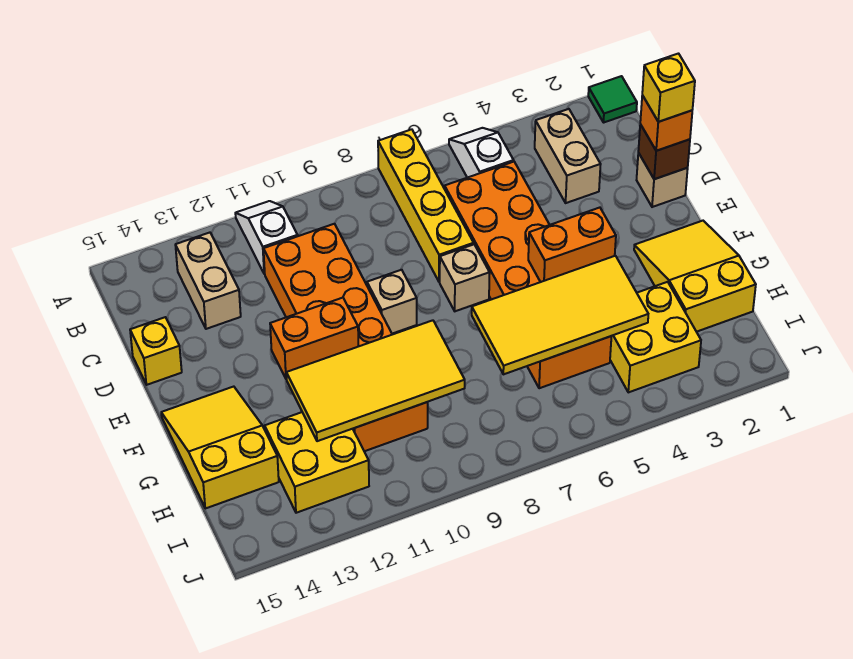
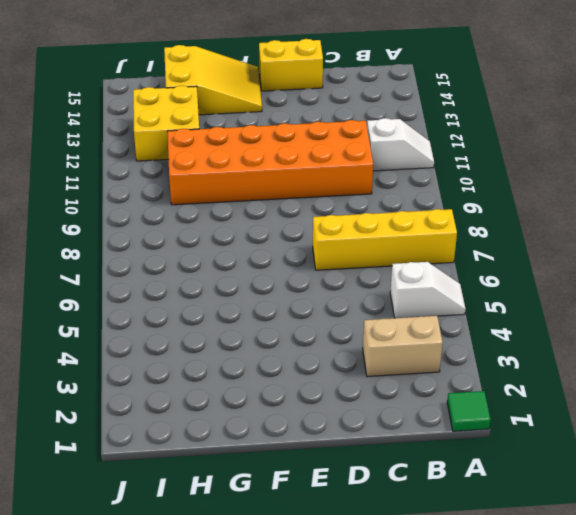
yellow brick D15:E15 level 1 -> yellow brick D15 level 1
none -> tan brick B13:C13 level 1
none -> orange brick C5:H6 level 1
none -> tan brick D1 level 1

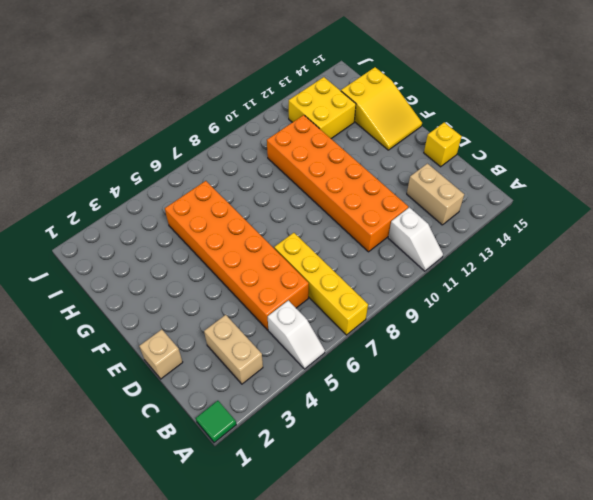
none -> tan brick E7 level 1
none -> tan brick E9 level 1
none -> yellow slope F1:H2 level 1 top H

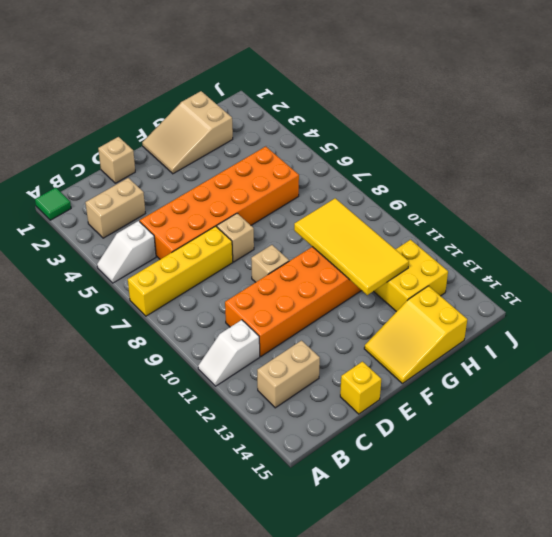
tan slope F1:H2 level 1 top H -> yellow slope F1:H2 level 1 top H
none -> yellow brick H3:I4 level 1
none -> brown brick D1 level 2
none -> orange brick F4:F5 level 2

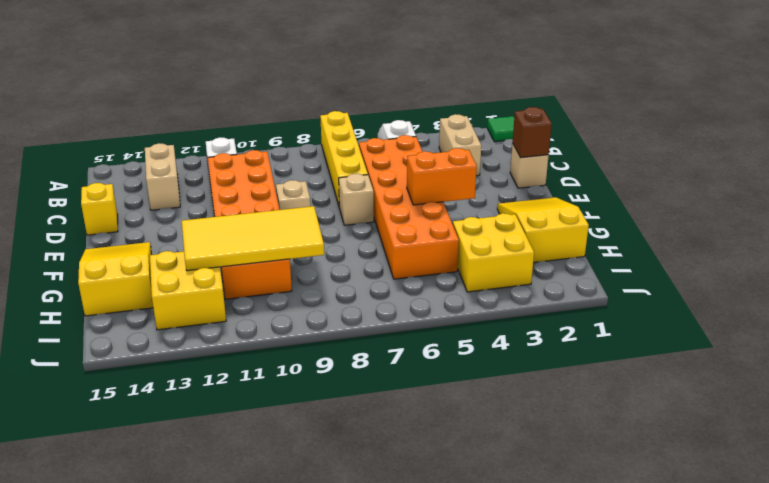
none -> orange brick F11:F12 level 2
none -> yellow tile G4:H7 level 2
none -> orange brick D1 level 3

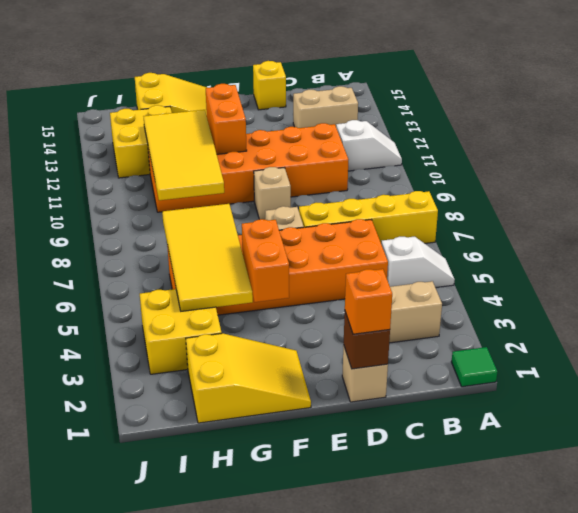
none -> yellow brick D1 level 4

